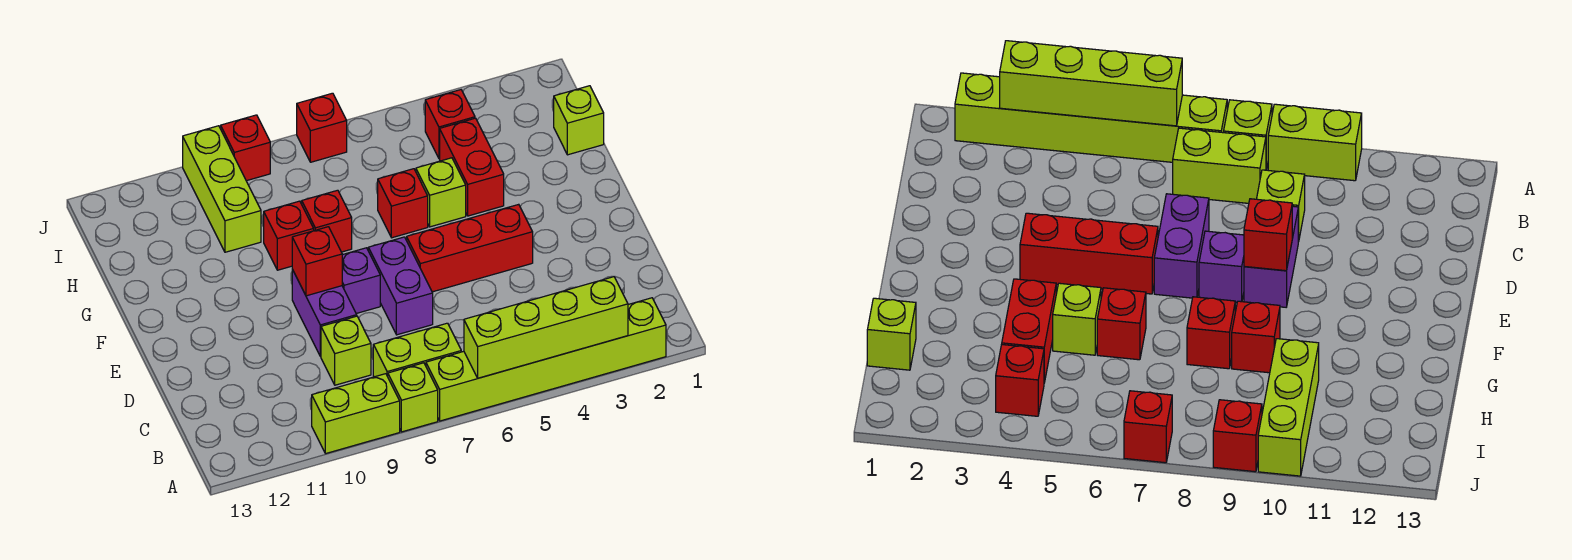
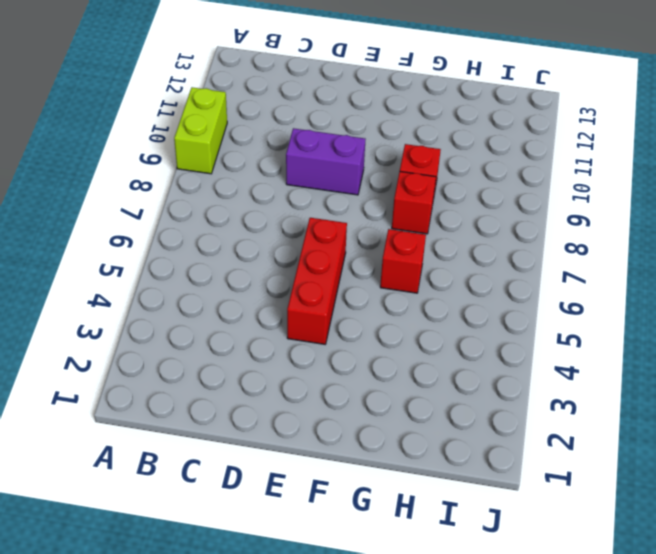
none -> lime brick A2:A7 level 1
none -> lime brick A8 level 1
none -> lime brick B7:B8 level 1

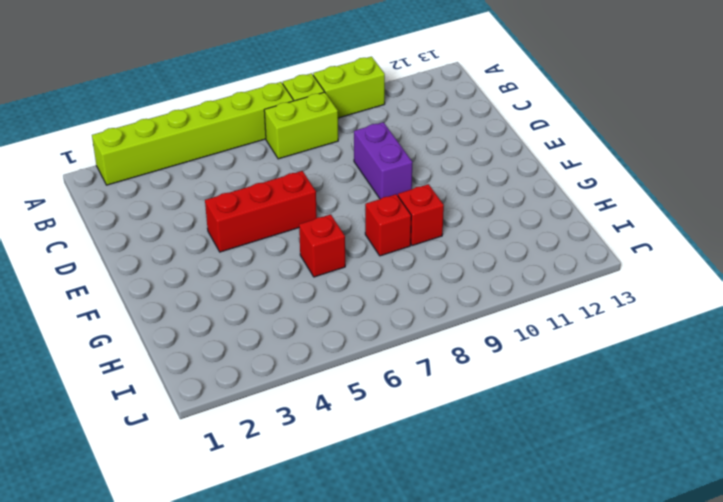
none -> lime brick C9 level 1
none -> purple brick D7:E7 level 1
none -> purple brick E8 level 1

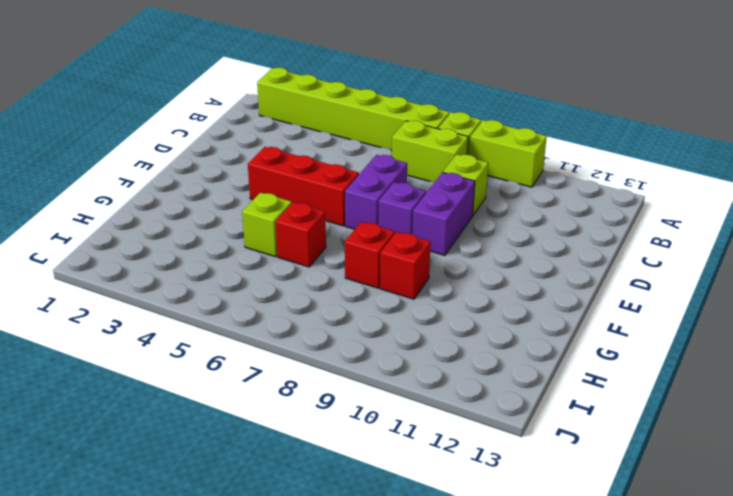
none -> red brick G4:H4 level 1
none -> lime brick H1 level 1
none -> lime brick H10:J10 level 1

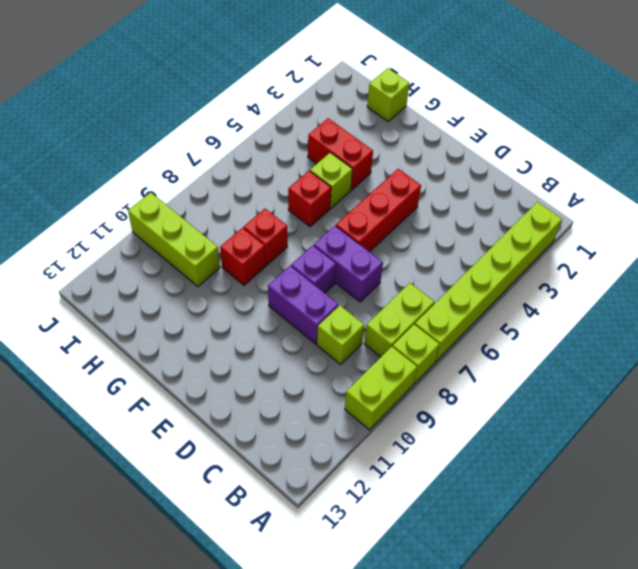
none -> red brick I4 level 1
none -> red brick J7 level 1
none -> red brick J9 level 1

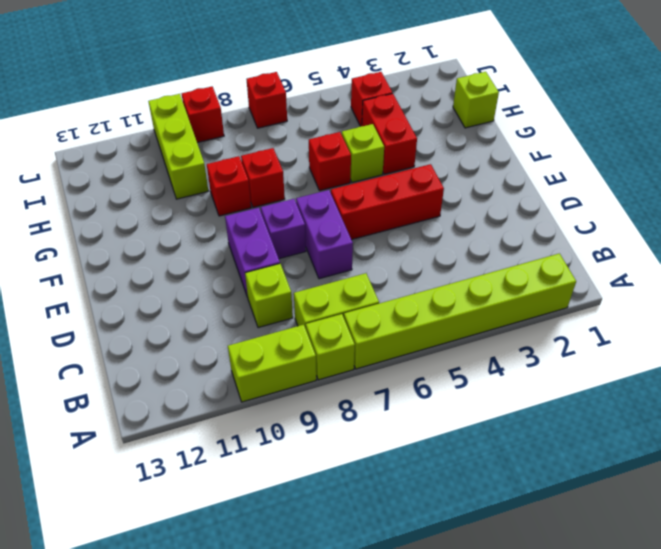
none -> lime brick A3:A6 level 2
none -> red brick E9 level 2

